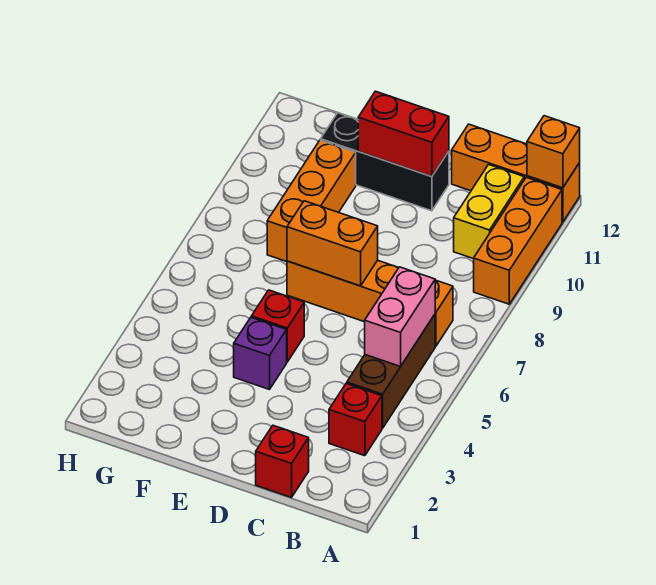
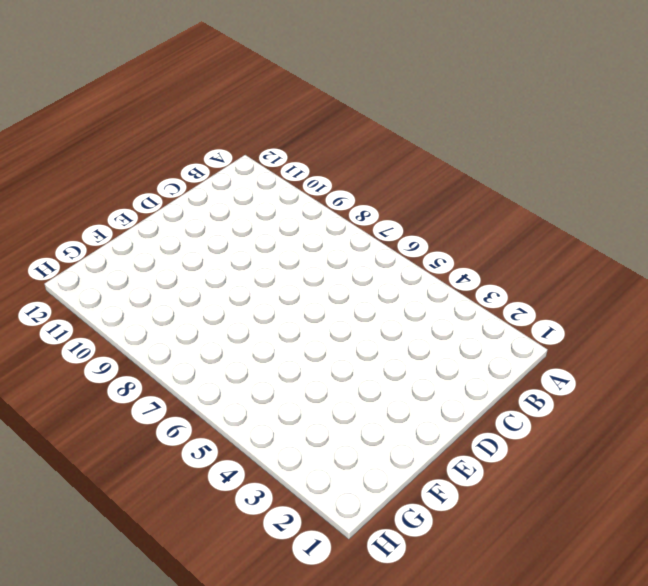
none -> orange brick A9:A11 level 1
none -> orange brick A12:C12 level 1
none -> red brick B3 level 1

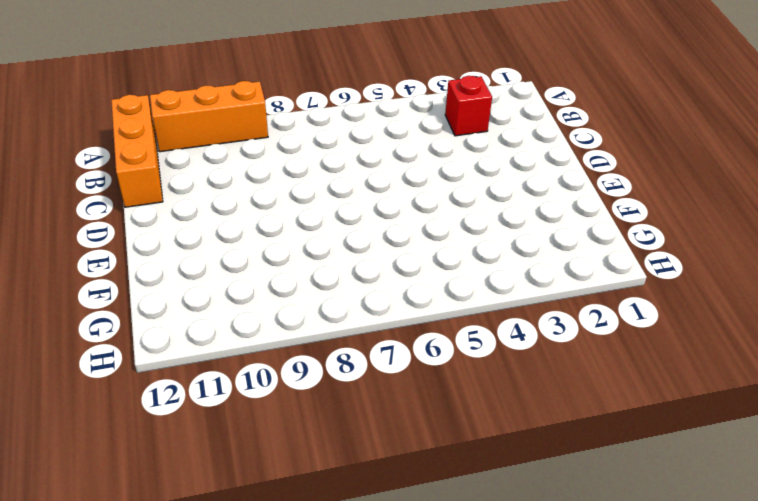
none -> brown brick B4:B6 level 1
none -> orange brick B7:E7 level 1
none -> yellow brick B10:B11 level 1

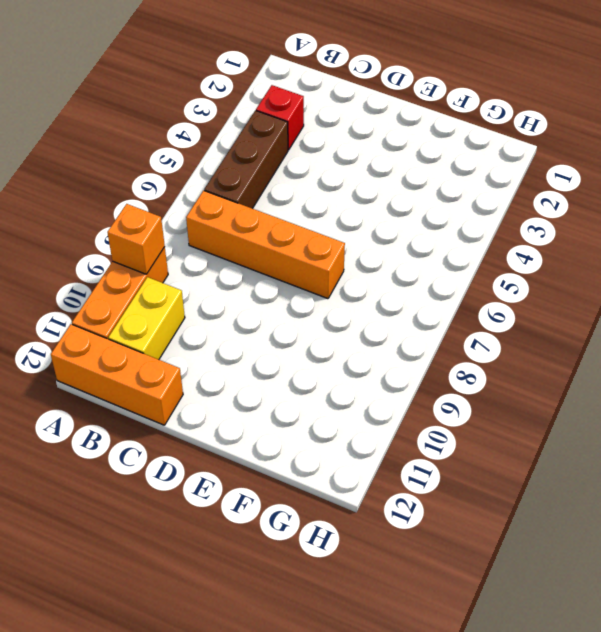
orange brick A9 level 2 -> orange brick A12 level 2
none -> red brick C1 level 1
none -> black brick D11:F11 level 1
none -> purple brick E4 level 1

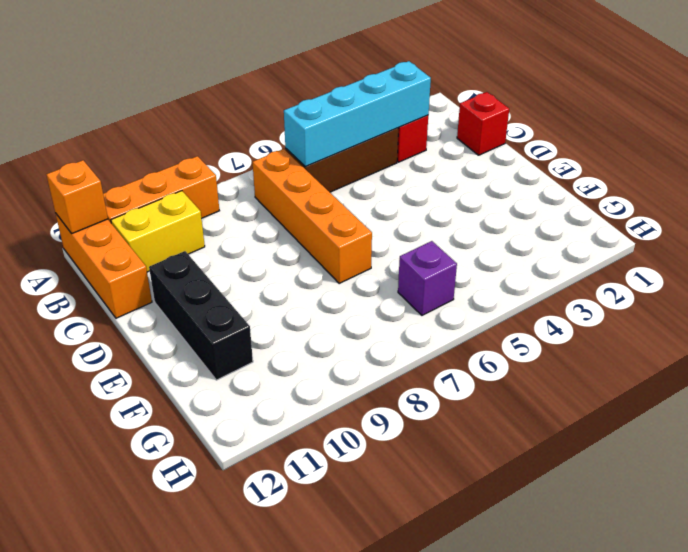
cyan brick B3:B6 level 2 -> pink brick B5:B6 level 2
purple brick G6 level 1 -> purple brick E4 level 1
none -> red brick E5 level 1
none -> orange brick F8:F10 level 1
none -> orange brick D7:E7 level 2

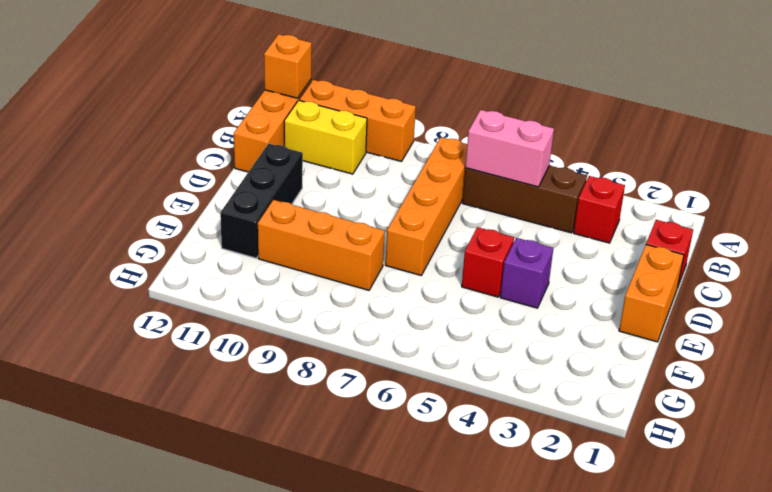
orange brick D1:E1 level 1 -> orange brick D7:E7 level 2
none -> red brick D11:E11 level 2

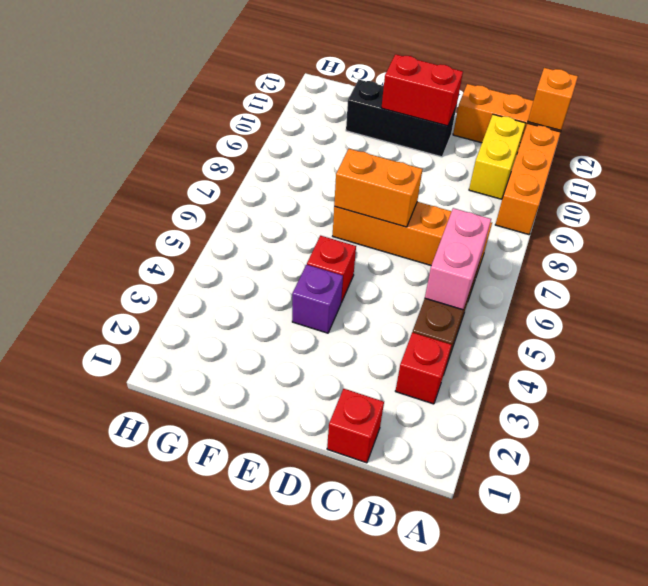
none -> orange brick F8:F10 level 1

